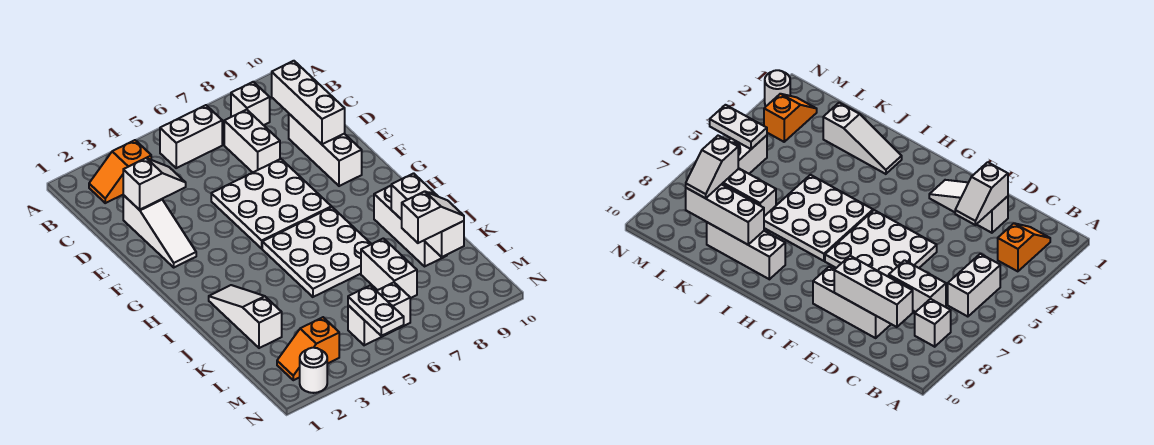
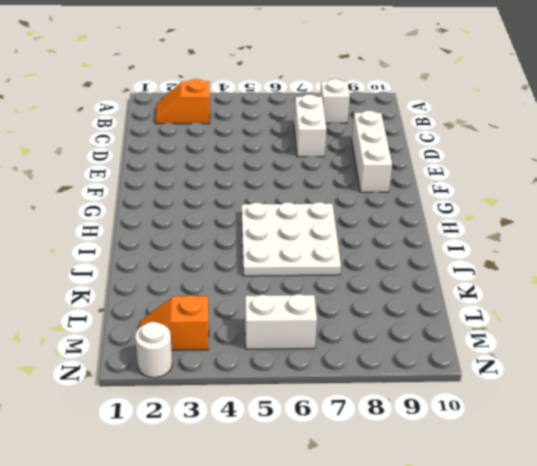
none -> white brick B5:B6 level 1
none -> white slope D2:F2 level 1 top D
none -> white plate E5:G7 level 1

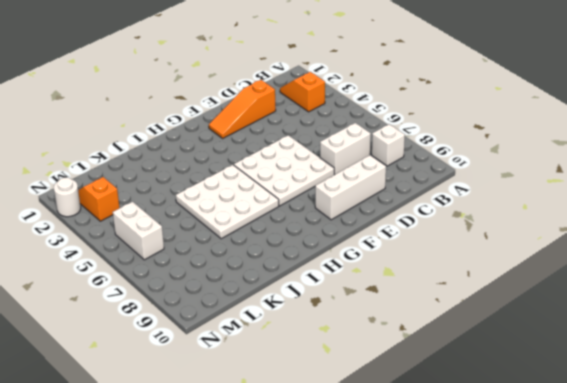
orange slope D2:F2 level 1 top D -> white slope D2:F2 level 1 top D
none -> white brick B5:B6 level 1
none -> white slope I2:K2 level 1 top K
none -> white brick I9:K9 level 1

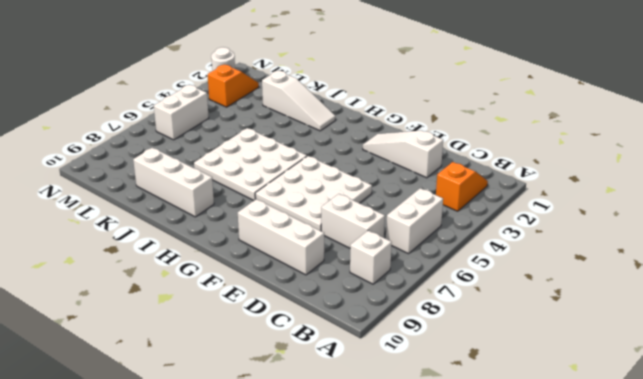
none -> white brick K7:L7 level 1
none -> white brick C9:E9 level 2
none -> white slope D2:D3 level 2 top 2

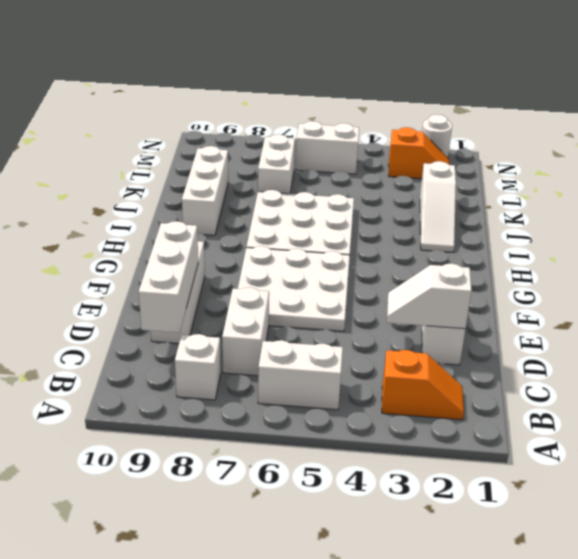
none -> white brick J9:L9 level 2
none -> white plate M5:N5 level 2
none -> white slope L8:L9 level 3 top 8

